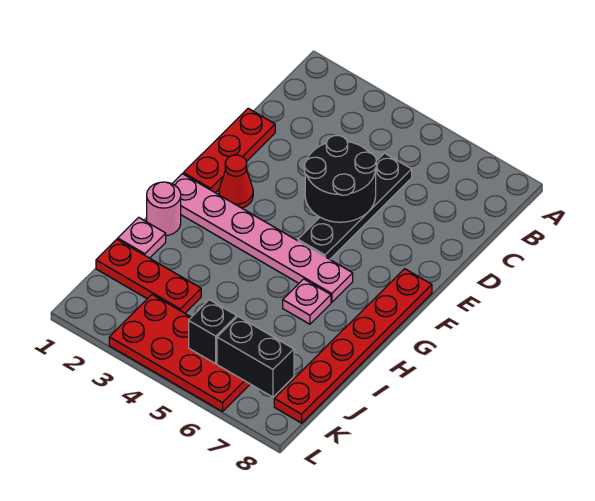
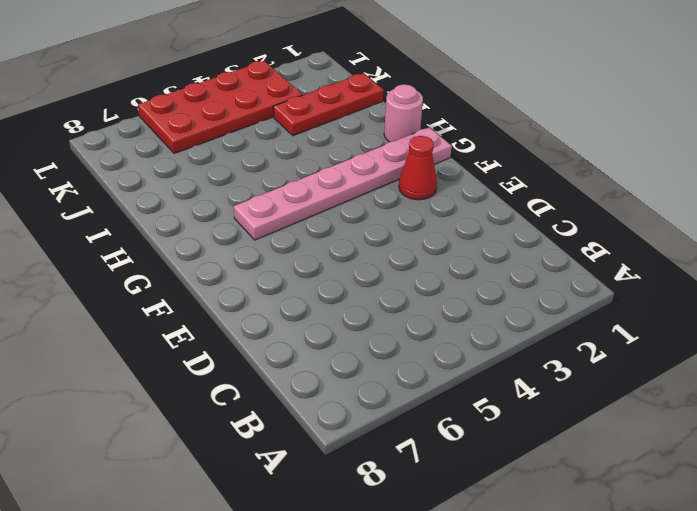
none -> black plate C5:F5 level 1
none -> red plate D1:F1 level 1
none -> red plate F8:K8 level 1

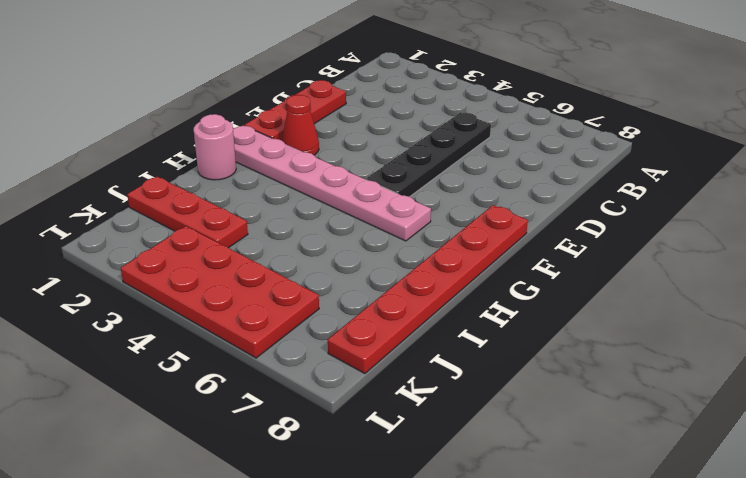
none -> pink plate H6 level 1
none -> pink plate I1 level 1
none -> black round brick D4:E5 level 2

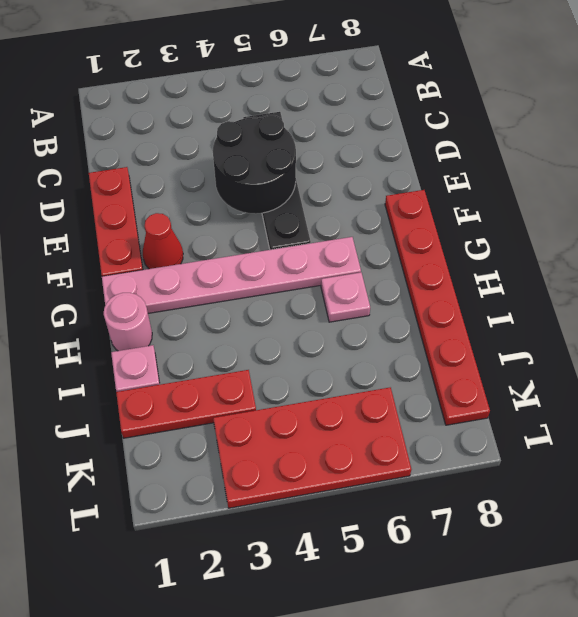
none -> black brick K5 level 2
none -> black brick K6:K7 level 2

